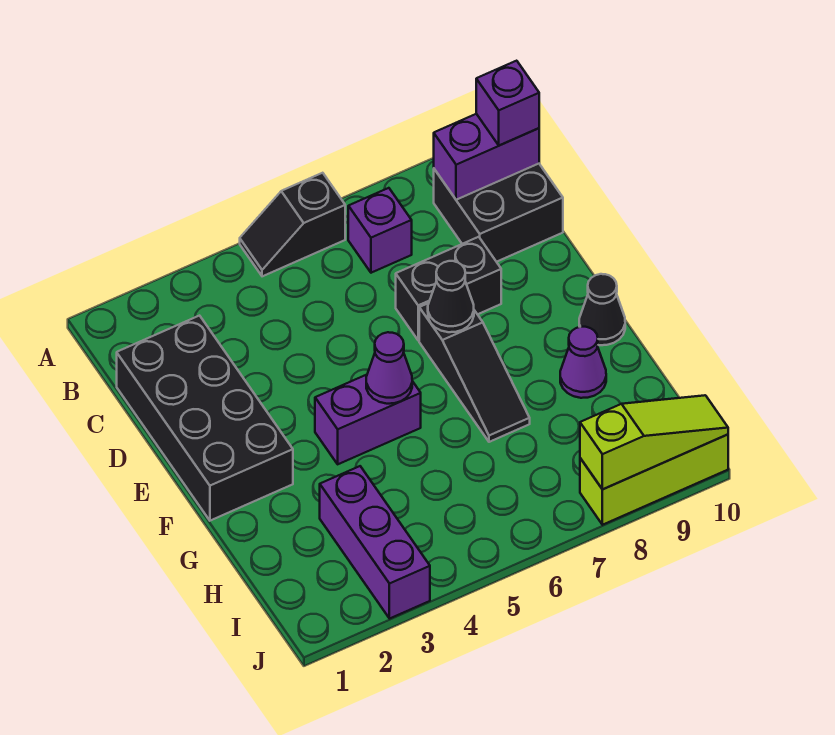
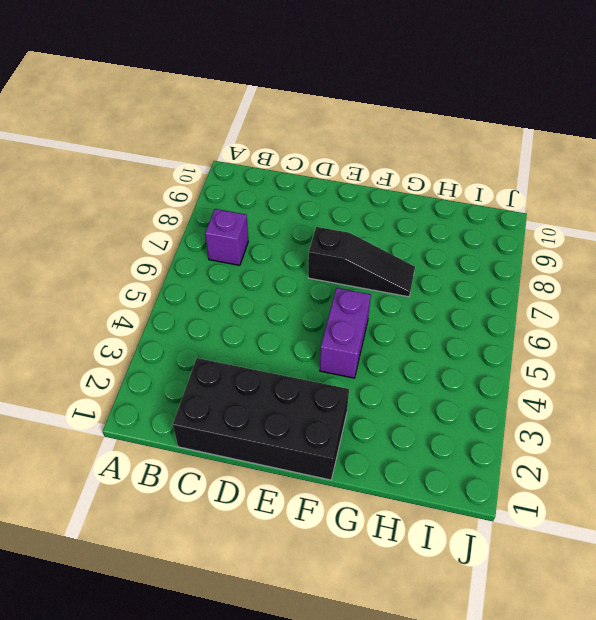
none -> black slope A5:A6 level 1 top 6
none -> black brick B9:C10 level 1
none -> black brick D7:D8 level 1

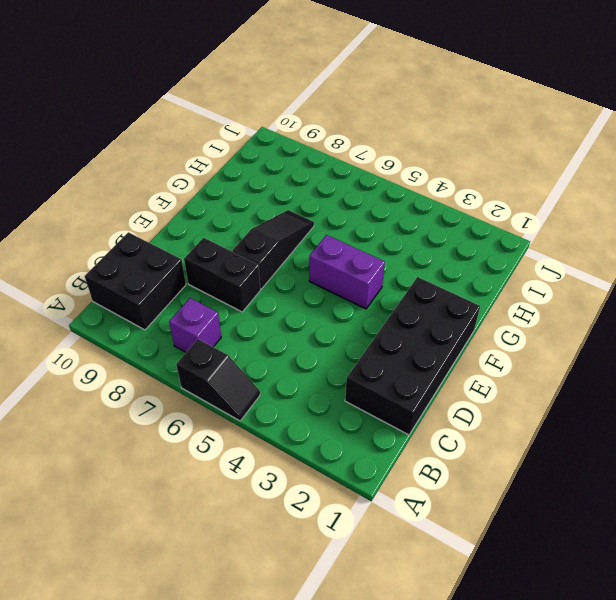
none -> black cone F10 level 1
none -> purple cone G9 level 1
none -> purple brick H3:J3 level 1

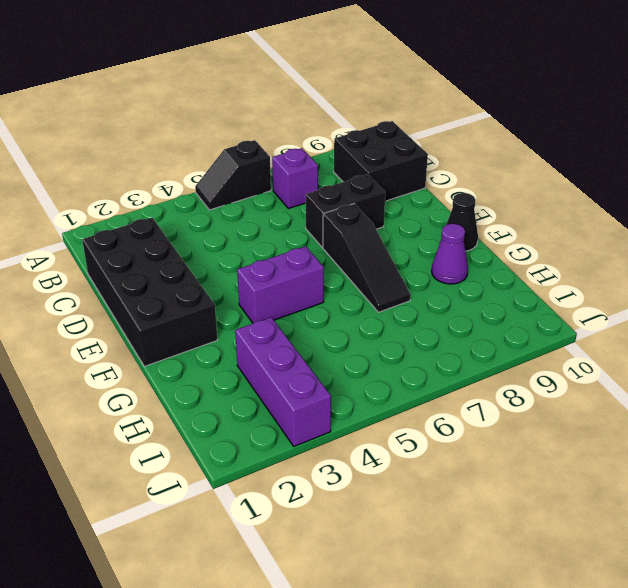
none -> lime brick J8:J10 level 1
none -> purple brick B9:B10 level 2
none -> black cone E7 level 2

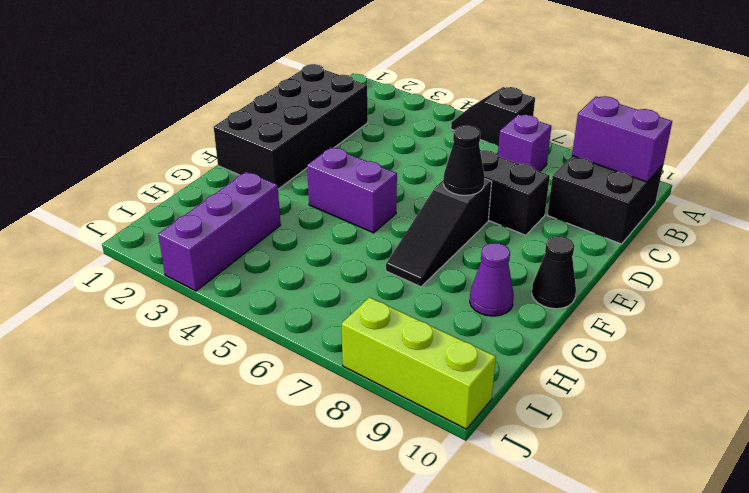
none -> purple cone F5 level 2
none -> lime slope J8:J10 level 2 top 8
none -> purple brick B10 level 3

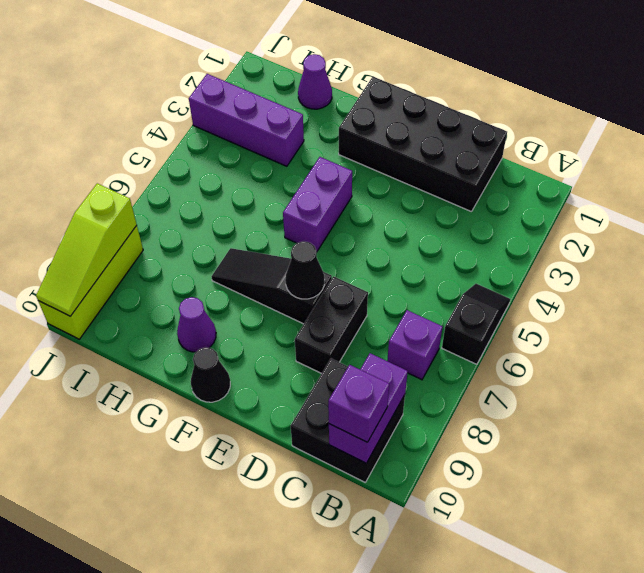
purple cone H1 level 1 -> purple cone F5 level 2

